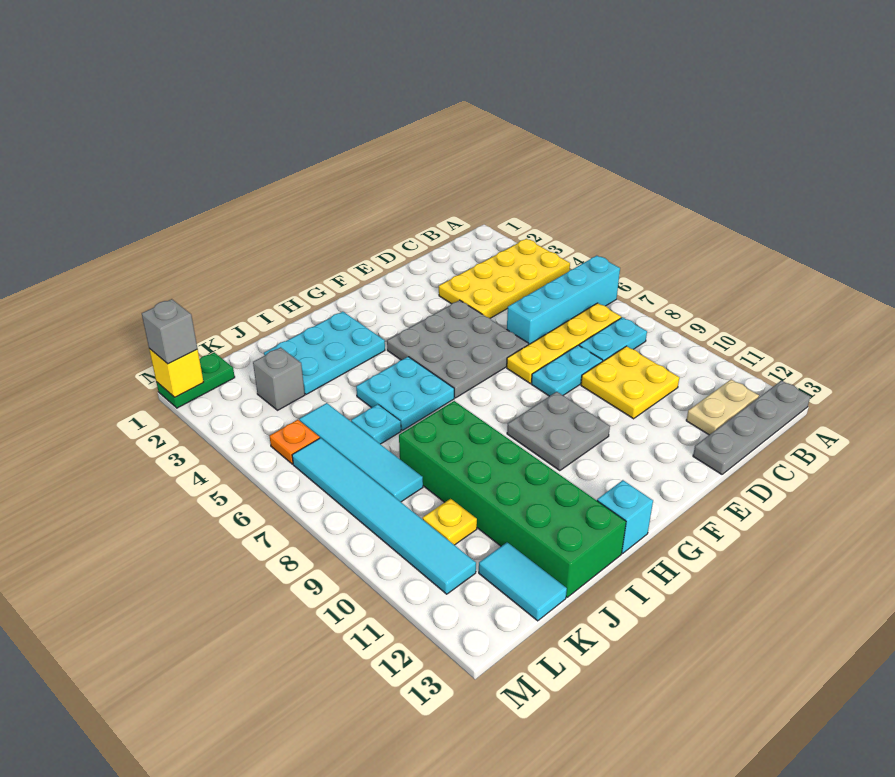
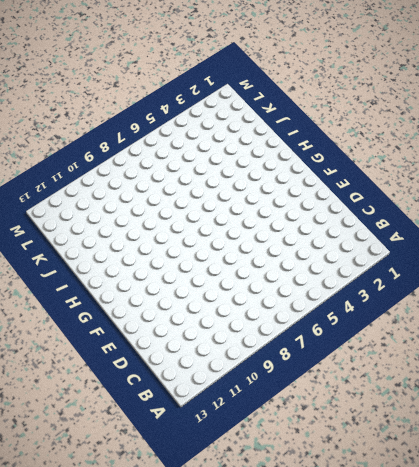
none -> yellow plate A3:D4 level 1
none -> cyan brick A6:D6 level 1
none -> grey plate A13:D13 level 1

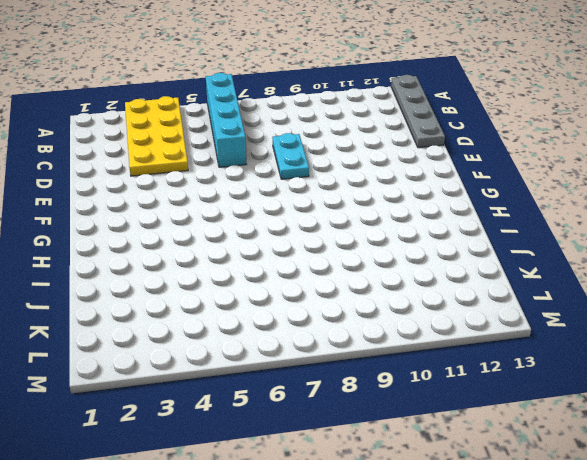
none -> yellow plate B7:E7 level 1
none -> cyan plate B8:C8 level 1
none -> tan plate B12:C12 level 1

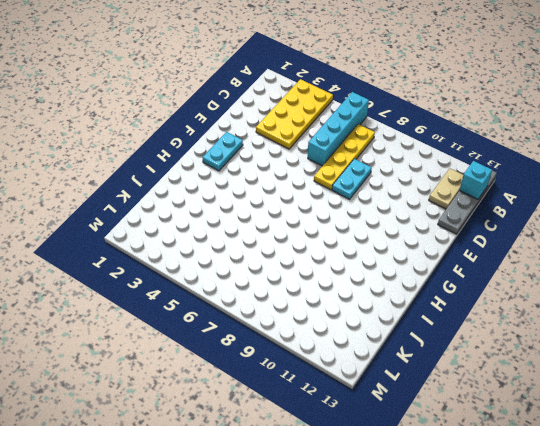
cyan brick B13 level 2 -> cyan brick H13 level 1
cyan plate F2:G2 level 1 -> cyan plate B8:C8 level 1
none -> yellow plate C9:D10 level 1
none -> grey plate E4:G6 level 1
none -> grey plate F9:G10 level 1

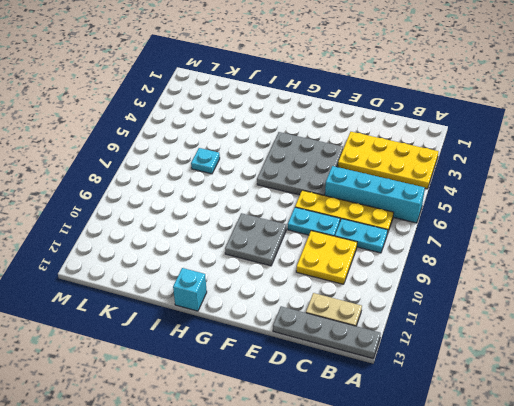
none -> cyan plate H2:J3 level 1
none -> cyan plate H5:I6 level 1
none -> green brick I8:J13 level 1

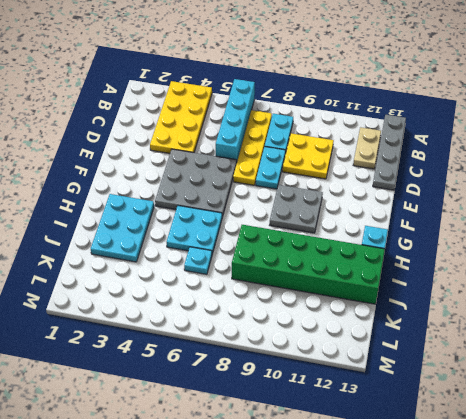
none -> grey brick K3 level 1
none -> cyan tile K5:K8 level 1
none -> yellow plate K10 level 1

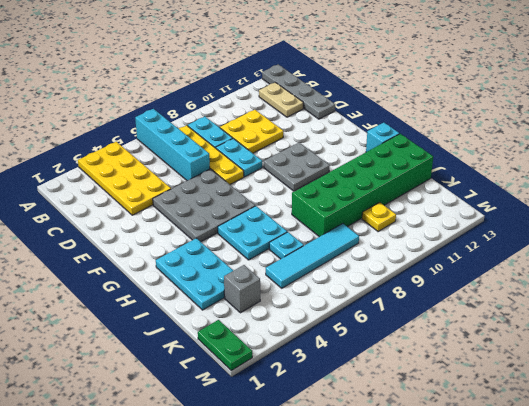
none -> cyan tile K12:K13 level 1
none -> orange plate L5 level 1
none -> cyan tile L6:L11 level 1

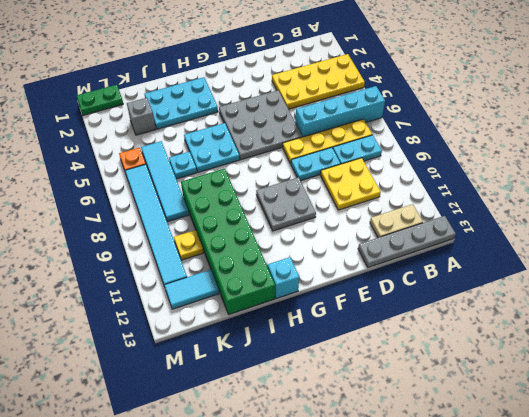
cyan tile K12:L12 level 1 -> cyan tile K12:K13 level 1
none -> yellow brick M1 level 2
none -> grey brick M1 level 3

